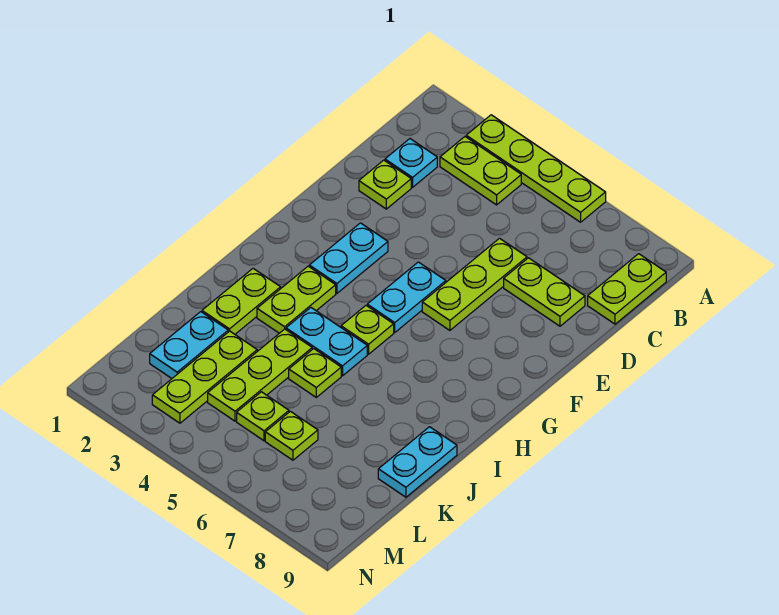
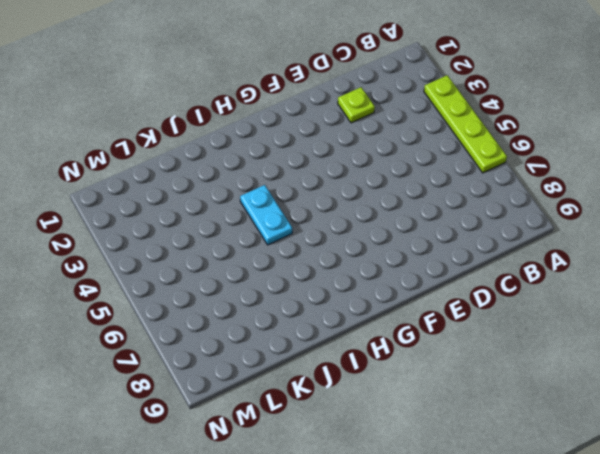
none -> lime plate B3:B4 level 1
none -> lime plate B9:C9 level 1
none -> cyan plate C2 level 1

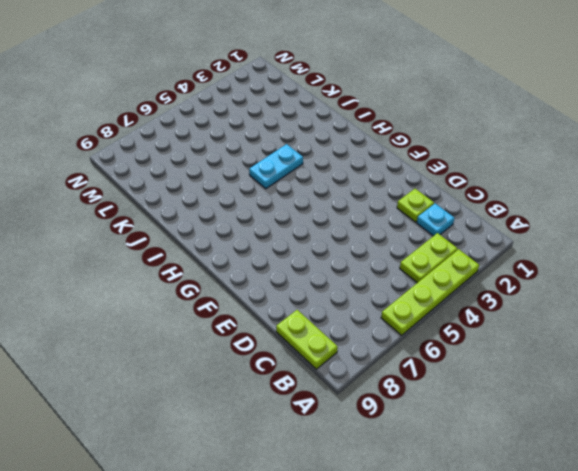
none -> lime plate D6:F6 level 1
none -> lime plate D7:D8 level 1
none -> cyan plate F3:G3 level 1

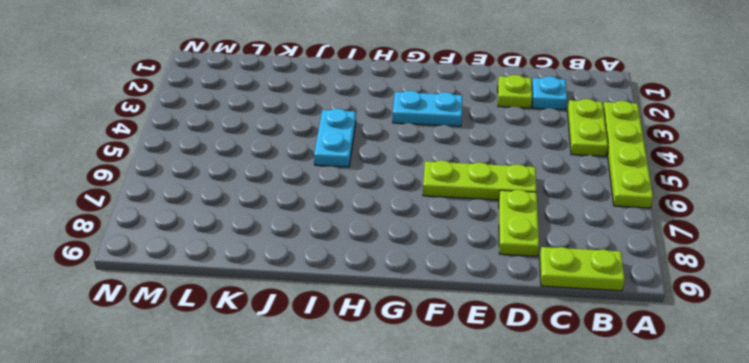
none -> cyan plate F5:G5 level 1
none -> lime plate H3:I3 level 1
none -> lime plate H5 level 1

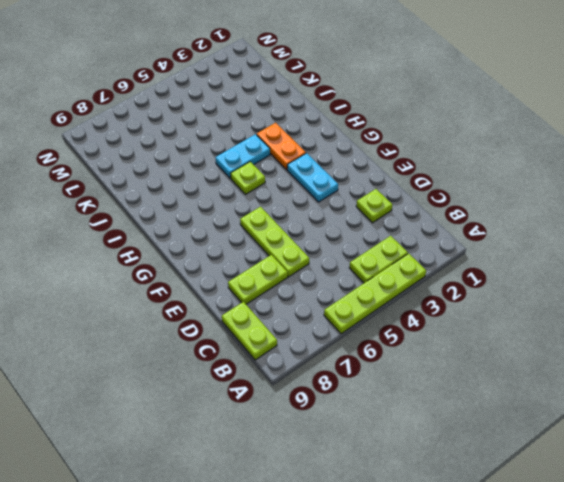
orange plate H3:I3 level 1 -> lime plate H3:I3 level 1
none -> cyan plate C2 level 1
none -> cyan plate F5:G5 level 1
none -> lime plate I2:J2 level 1

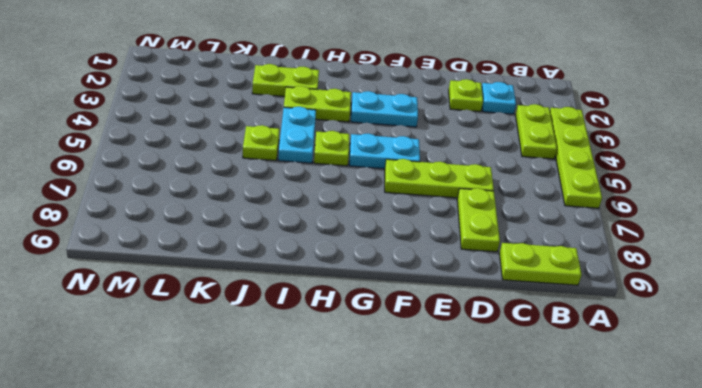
none -> lime plate J4:L4 level 1
none -> cyan plate J9:K9 level 1
none -> cyan plate K2:L2 level 1

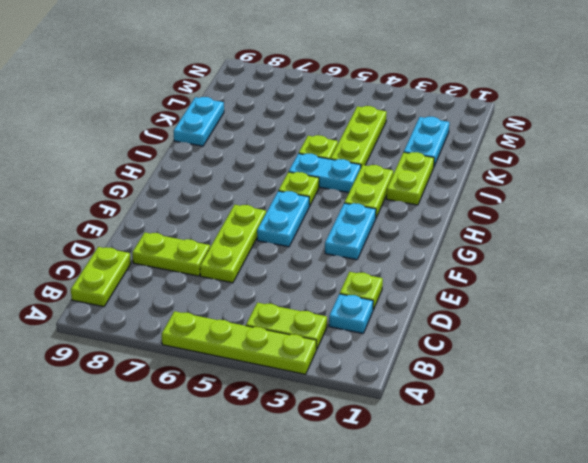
none -> lime plate K3:M3 level 1
none -> lime plate L5 level 1
none -> lime plate L6 level 1

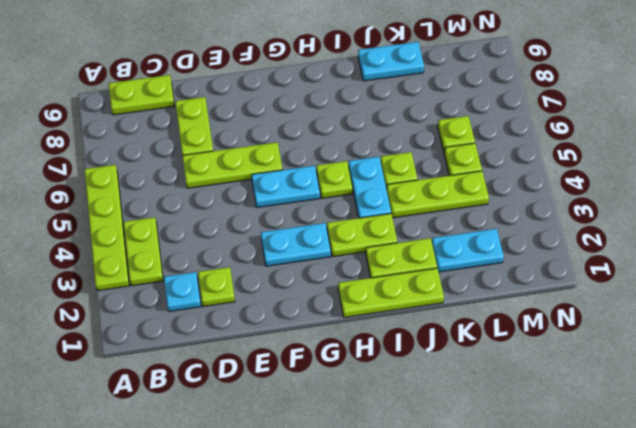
lime plate H1:J1 level 1 -> lime plate K3:M3 level 1

